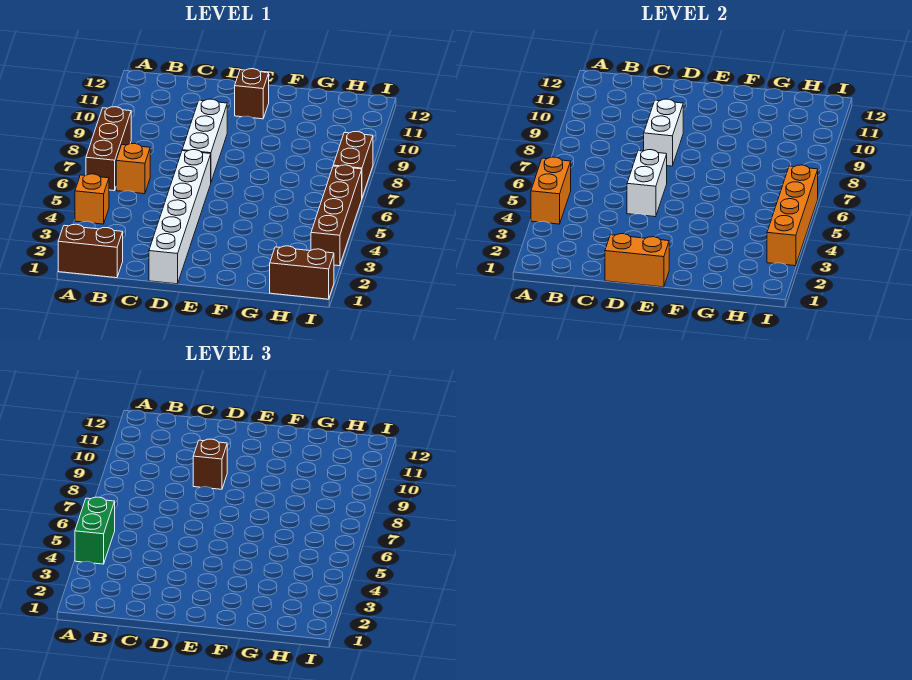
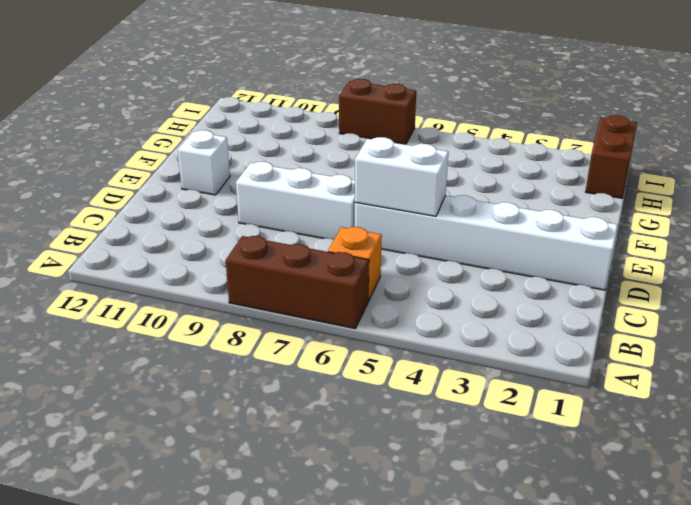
white brick E11 level 1 -> brown brick E11 level 1
none -> brown brick A1:B1 level 1
none -> orange brick A4 level 1
none -> brown brick I3:I6 level 1

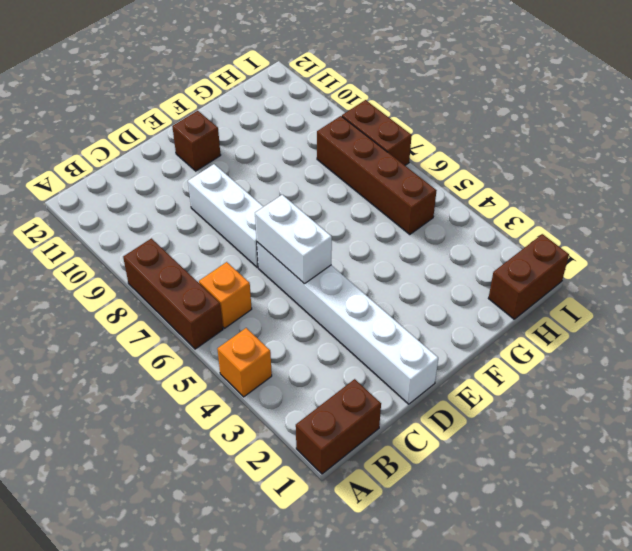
brown brick H5:H8 level 1 -> brown brick I3:I6 level 1
none -> orange brick A4:A5 level 2
none -> orange brick D1:E1 level 2
none -> white brick D8:D9 level 2

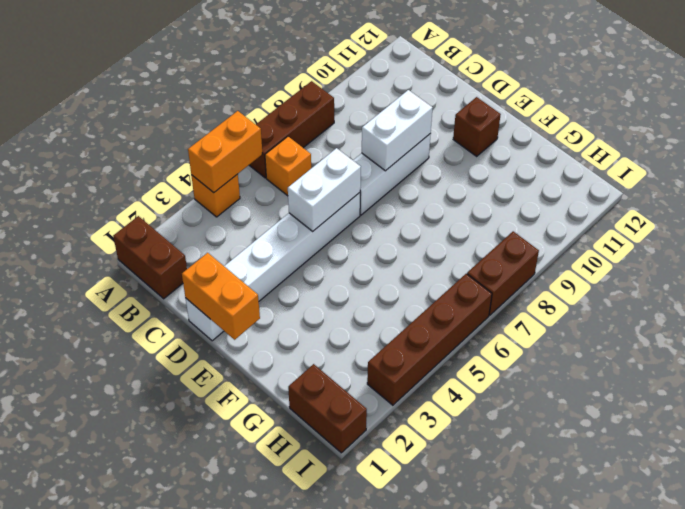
none -> orange brick I3:I6 level 2
none -> green brick A4:A5 level 3
none -> brown brick D9 level 3

